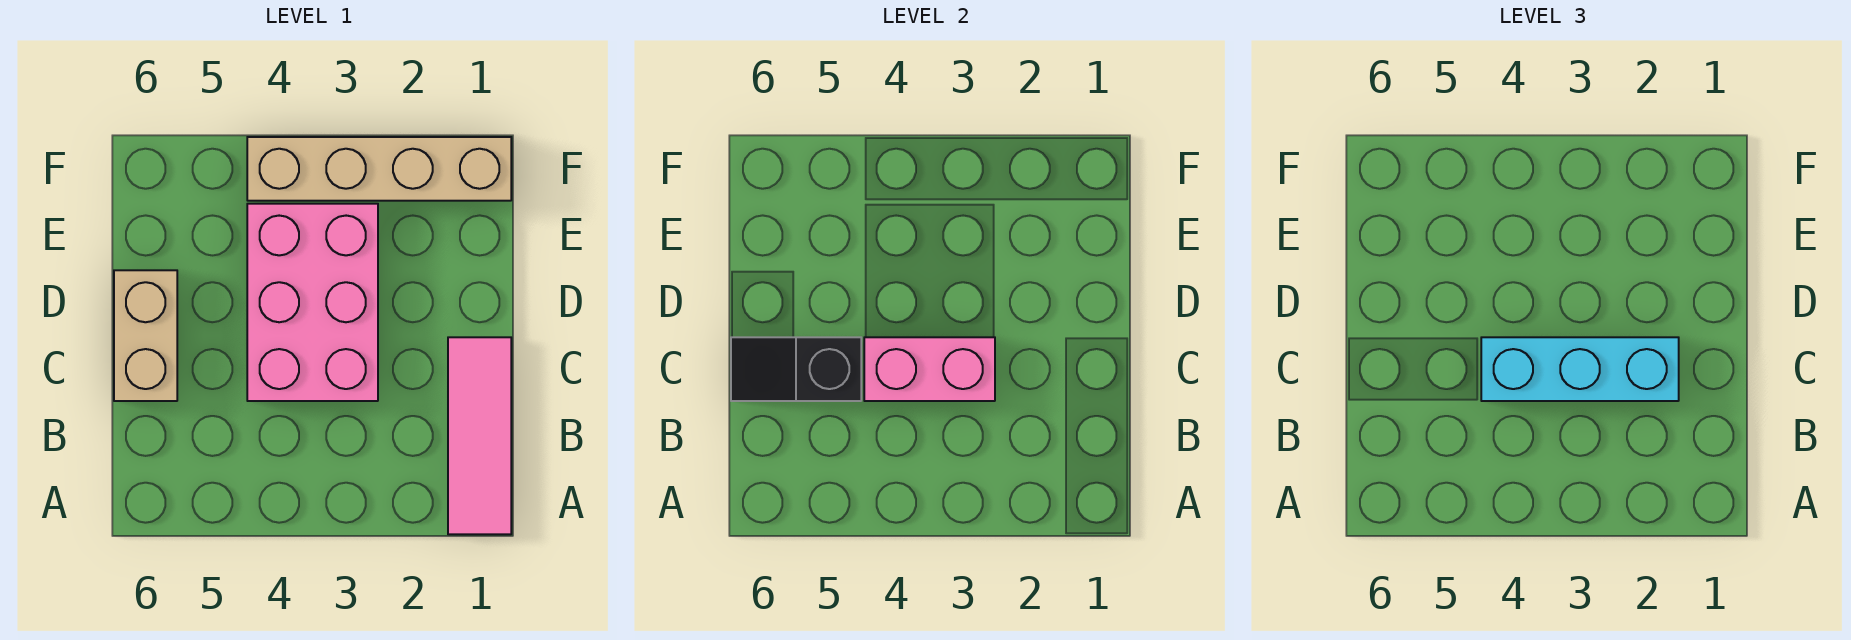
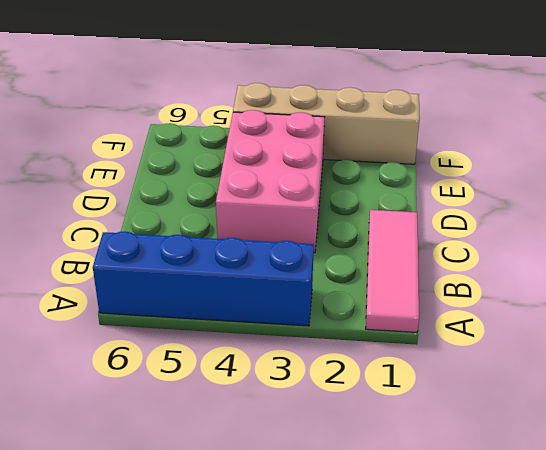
blue brick A3:A6 level 1 -> none
none -> tan brick C6:D6 level 1
none -> pink brick C3:C4 level 2

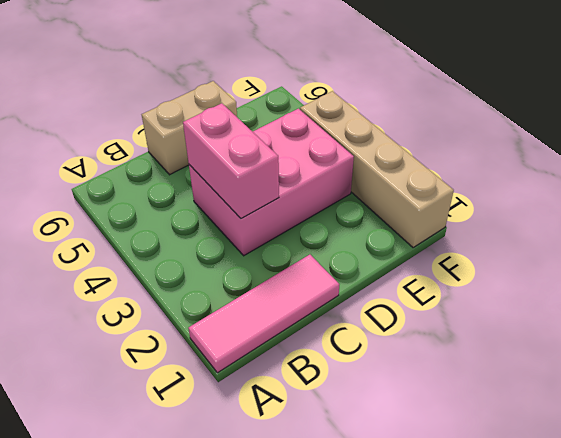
none -> black slope C5:C6 level 2 top 5
none -> cyan brick C2:C4 level 3

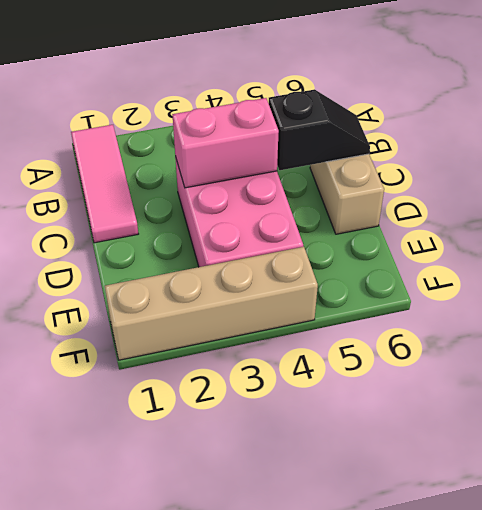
none -> cyan brick C2:C4 level 3

